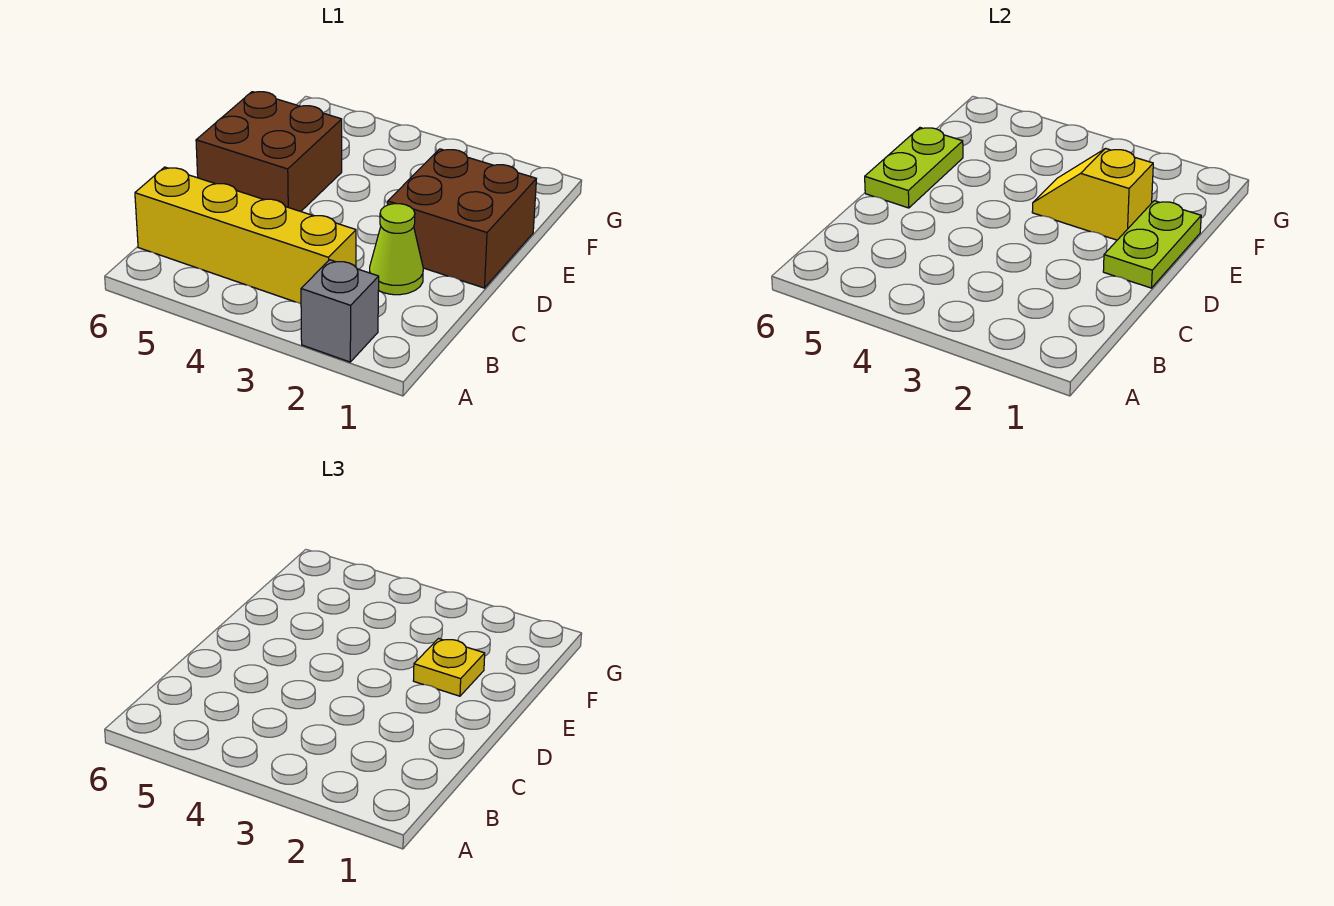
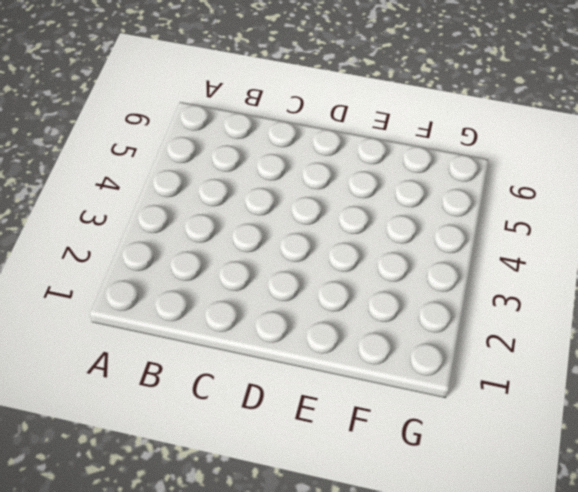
none -> grey brick A2 level 1
none -> yellow brick B3:B6 level 1

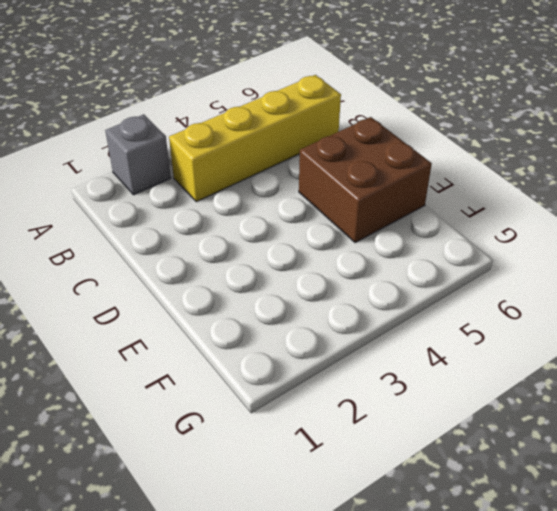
none -> lime cone C2 level 1
none -> brown brick D1:E2 level 1

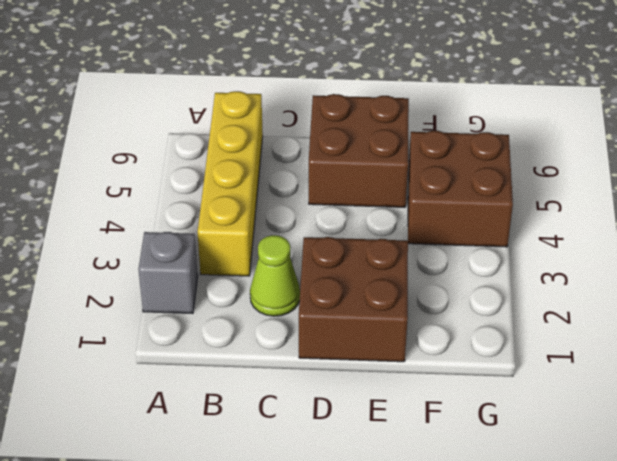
brown brick F4:G5 level 1 -> none
none -> lime plate D1:E1 level 2
none -> lime plate D6:E6 level 2

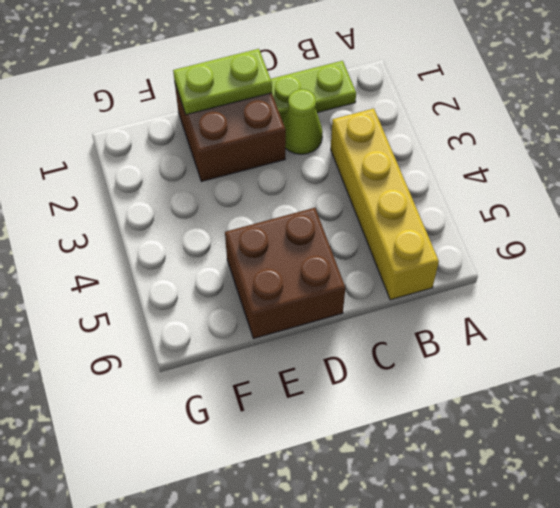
lime plate B1:C1 level 1 -> lime plate D6:E6 level 2
none -> grey brick A2 level 1
none -> yellow slope E2:E3 level 2 top 2

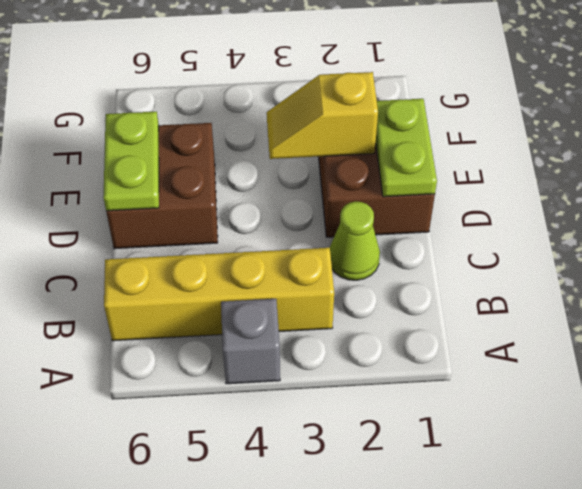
grey brick A4 level 1 -> grey brick A2 level 1
none -> yellow plate E2 level 3

